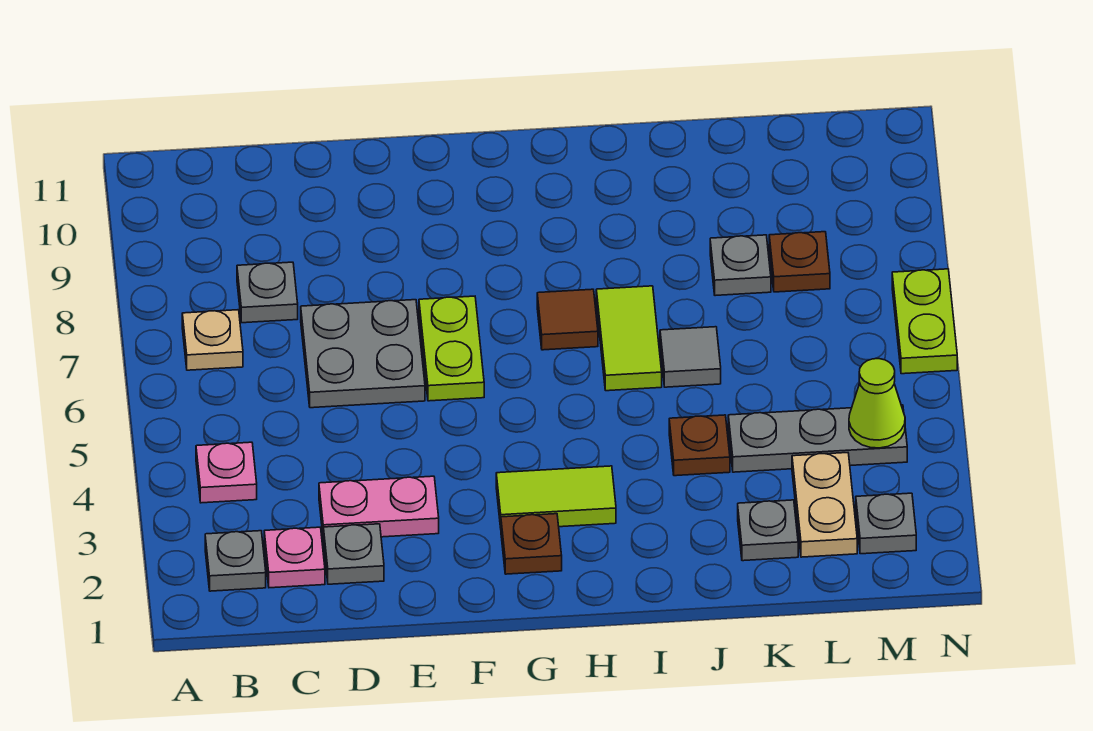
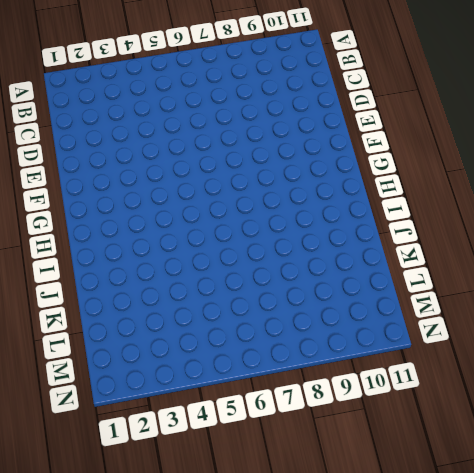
none -> grey plate B2 level 1
none -> pink plate B4 level 1
none -> tan plate B7 level 1

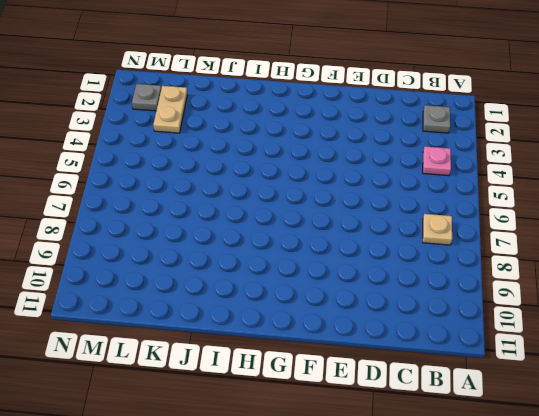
none -> pink plate C2 level 1
none -> grey plate C8 level 1
none -> grey plate D2 level 1

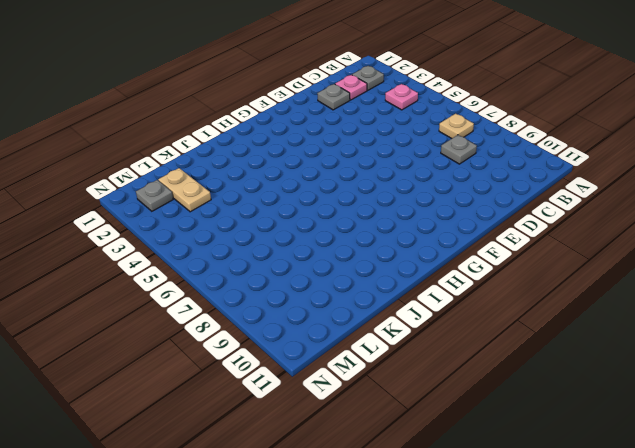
none -> pink plate D3:E3 level 1
none -> grey plate D6:E7 level 1
none -> lime plate F6:F7 level 1

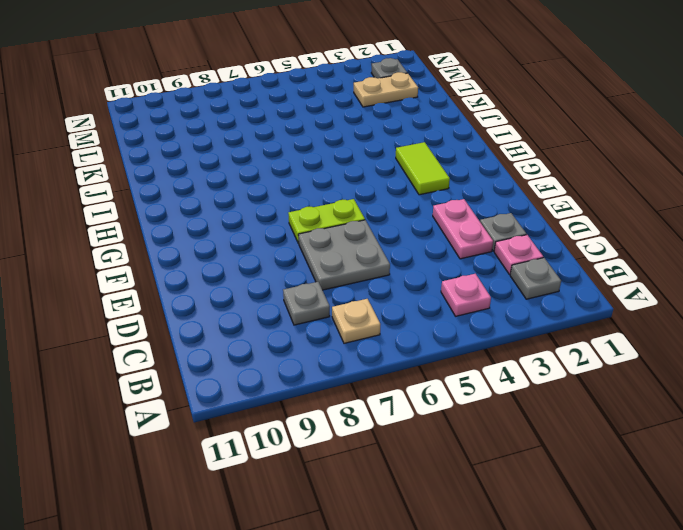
none -> brown plate G2 level 1
none -> brown tile H7 level 1
none -> lime tile I6:I7 level 1

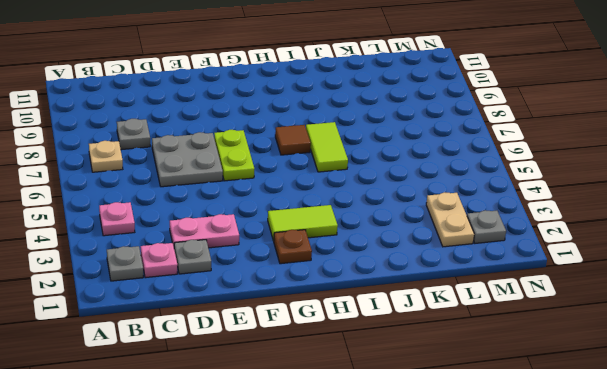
none -> brown plate J4 level 1
none -> grey tile J6 level 1
none -> grey plate K2 level 1

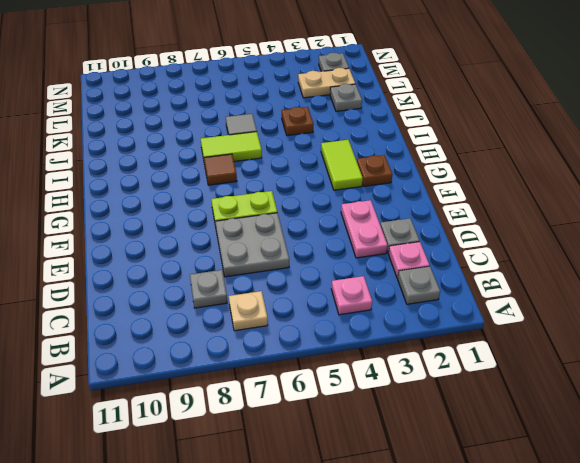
none -> grey plate K4:M4 level 1
none -> grey plate K8 level 1
none -> brown plate L8 level 1

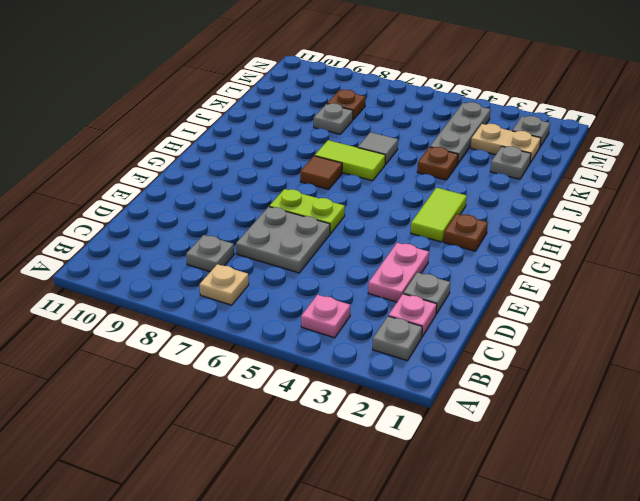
none -> lime plate N6:N7 level 1
none -> lime cone M4 level 2

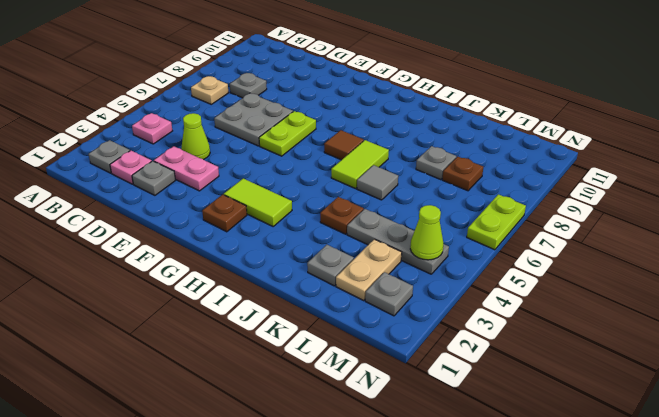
lime cone D4 level 1 -> none

